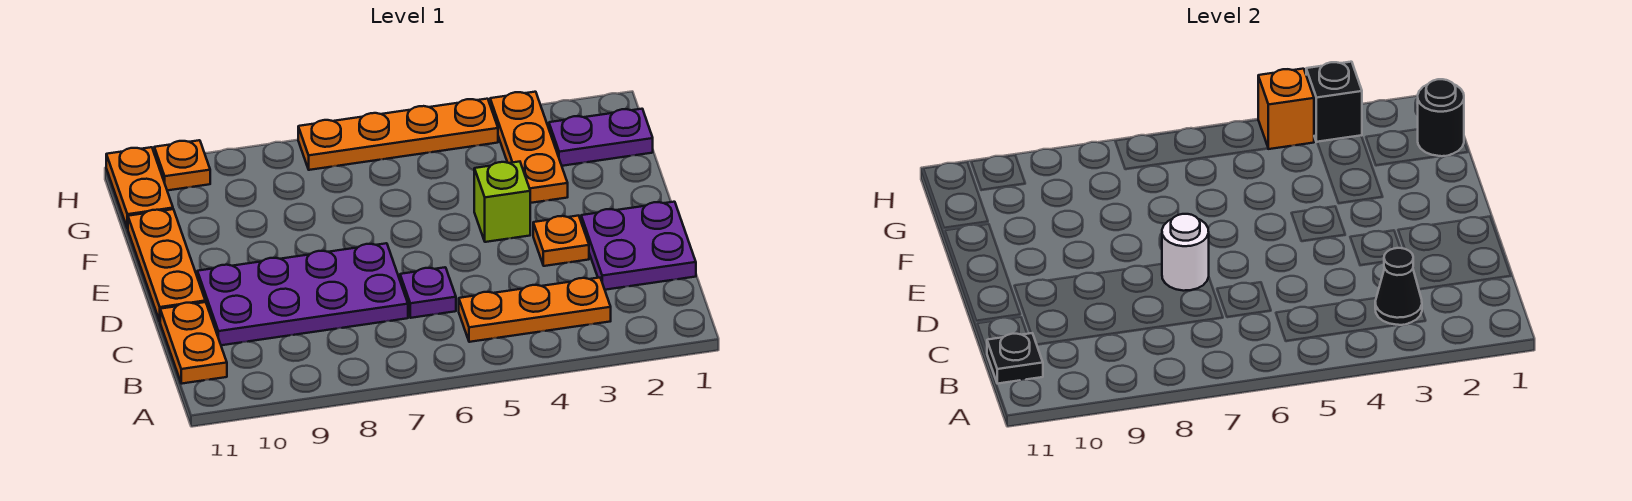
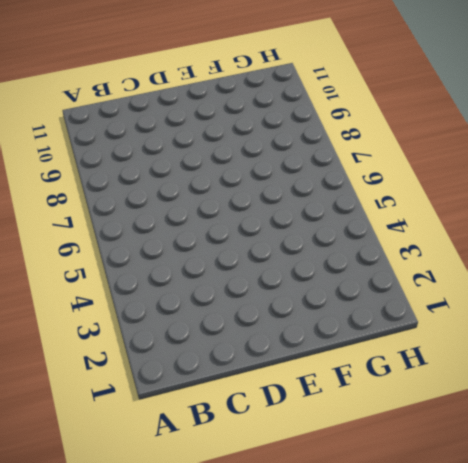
none -> orange plate B3:B5 level 1
none -> orange plate B11:C11 level 1
none -> purple plate C1:D2 level 1

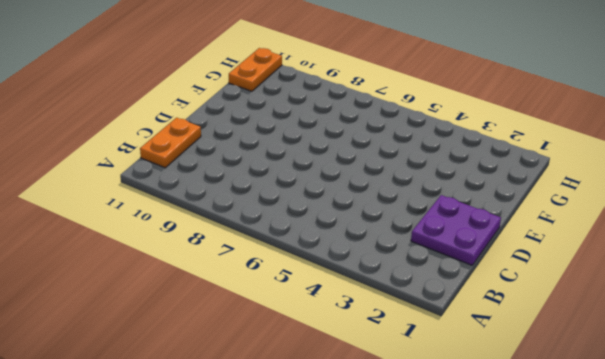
none -> orange plate B3:B5 level 1
none -> purple plate C6 level 1
none -> purple plate C7:D10 level 1

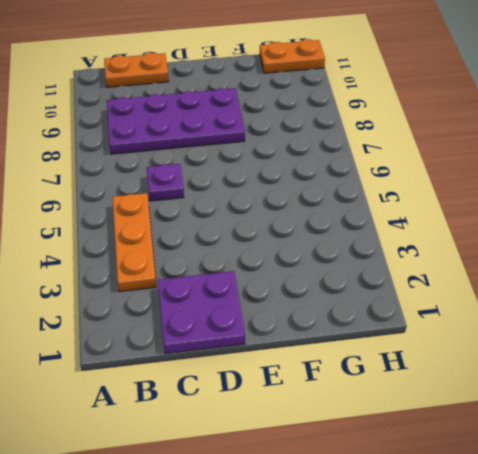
purple plate B8:E9 level 1 -> purple plate C7:D10 level 1
none -> orange plate D3 level 1
none -> orange plate D11:F11 level 1
none -> lime brick E4 level 1

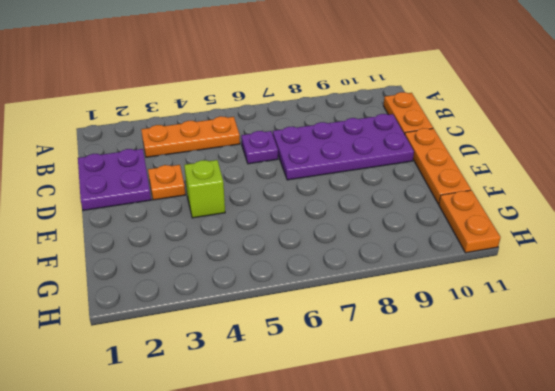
none -> orange plate F3:H3 level 1
none -> purple plate G1:G2 level 1
none -> orange plate H4:H7 level 1

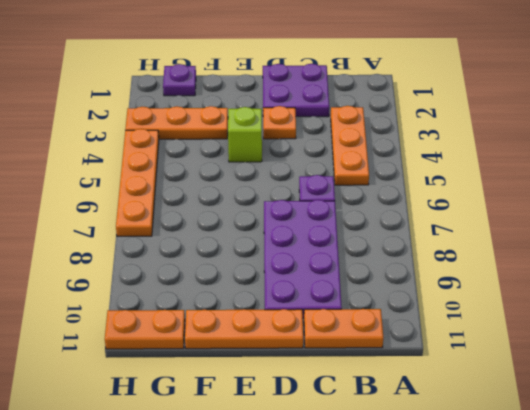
purple plate G1 level 1 -> purple plate G1:G2 level 1
none -> orange plate H10 level 1
none -> black cone B3 level 2
none -> black plate B11 level 2

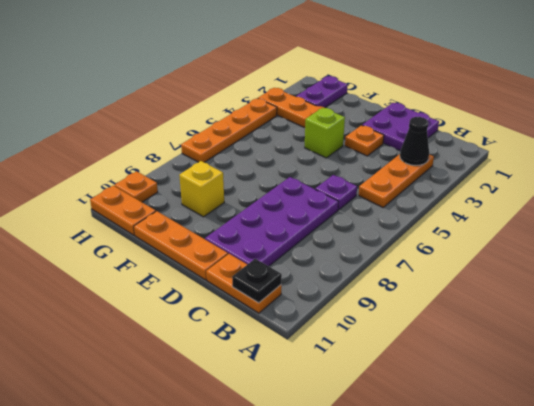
yellow brick F9 level 1 -> none
none -> white round brick D7 level 2
none -> black round brick G1 level 2
none -> black brick H3 level 2

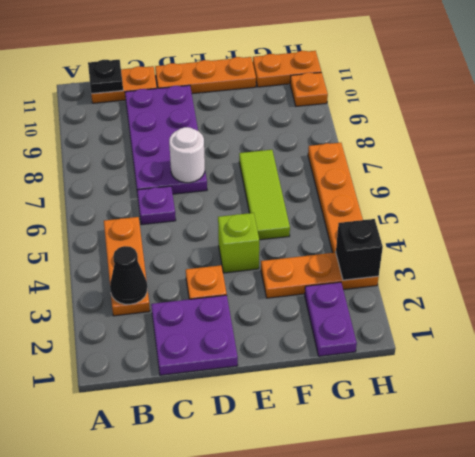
lime tile F5:F7 level 1 -> none
none -> black round brick G1 level 2
none -> orange brick H4 level 2

